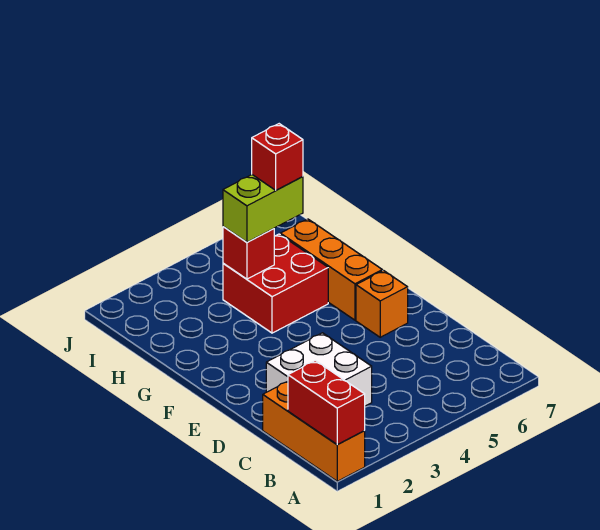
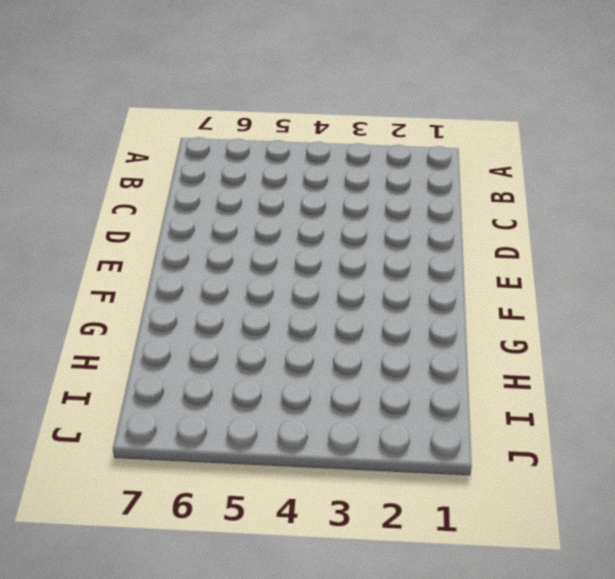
none -> orange brick A1:C1 level 1
none -> white brick C2:D3 level 1

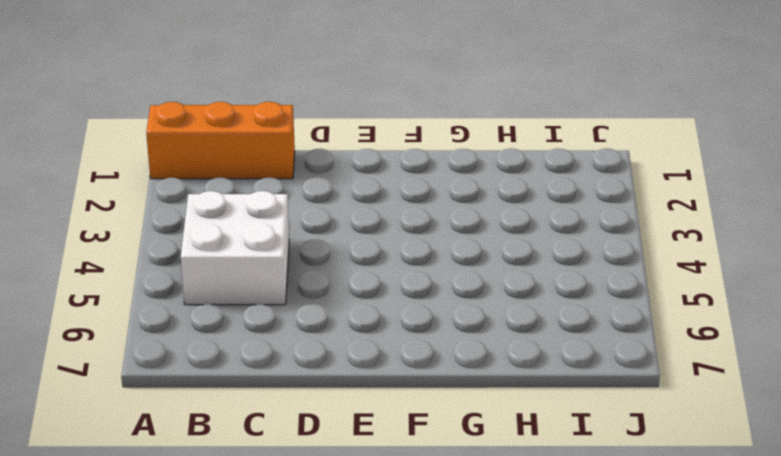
white brick B4:C5 level 1 -> white brick C2:D3 level 1
none -> orange brick E6 level 1
none -> orange brick F6:H6 level 1

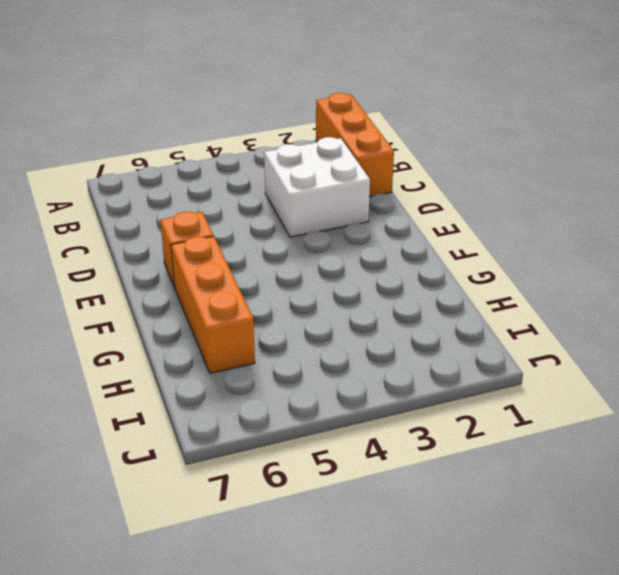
none -> red brick G4:H5 level 1
none -> red brick A1:B1 level 2

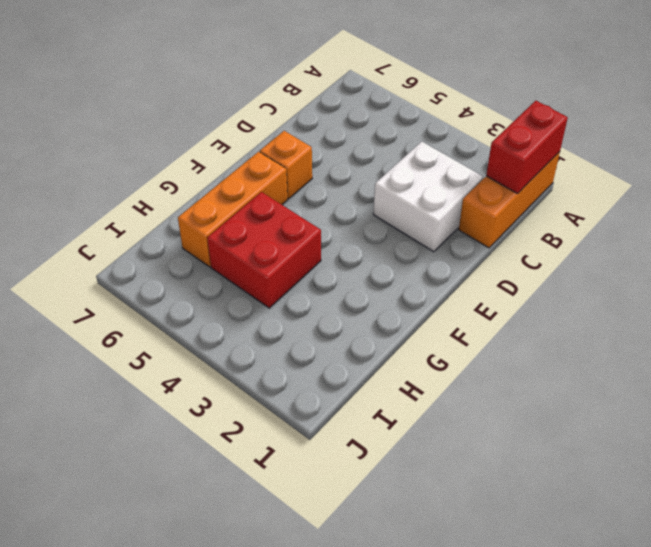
none -> red brick H4 level 2
none -> lime brick H4:H5 level 3

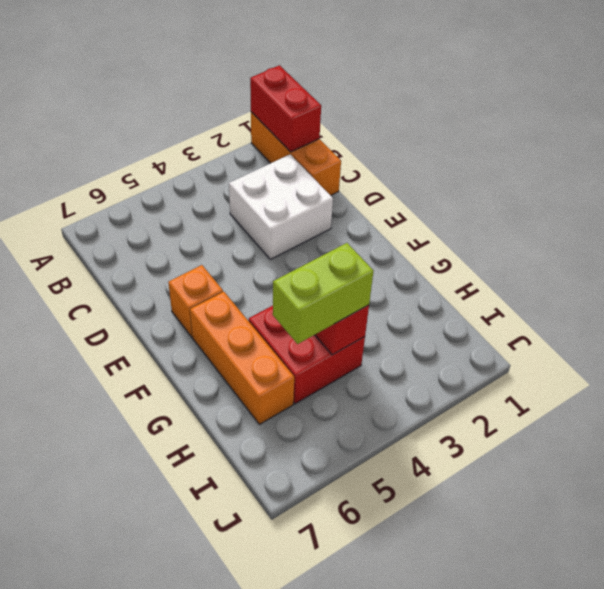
none -> red brick H5 level 4

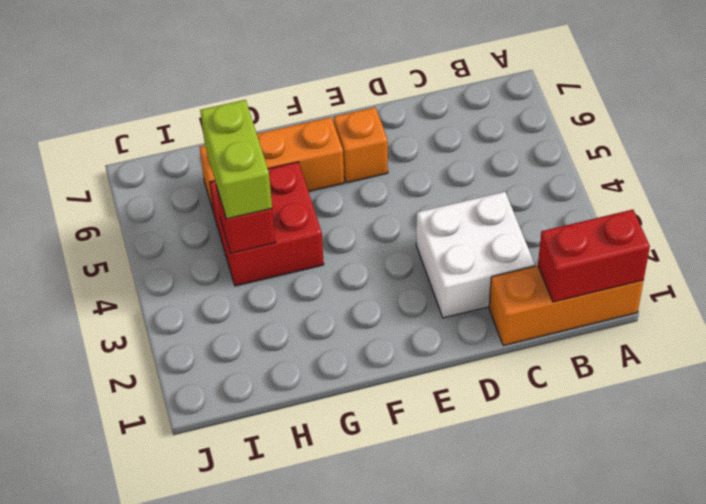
none -> red brick H5 level 4

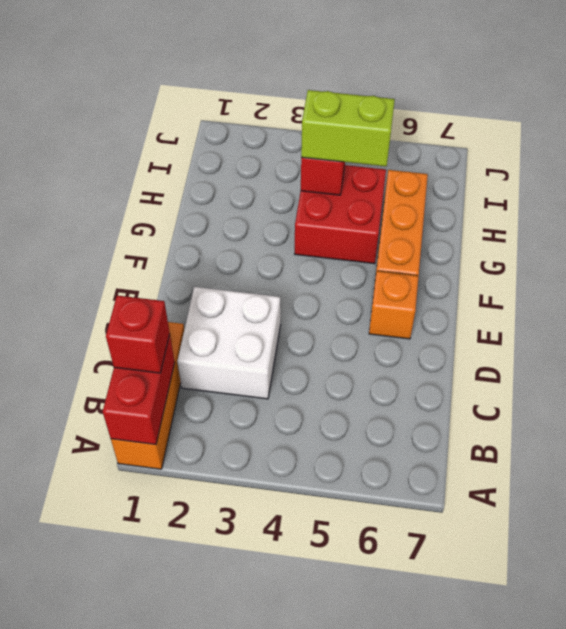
red brick B1 level 3 -> red brick H5 level 4

